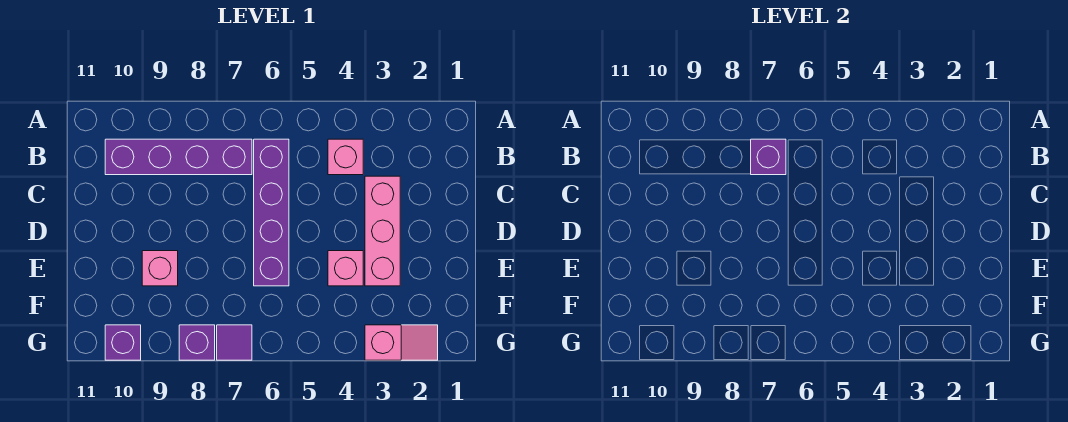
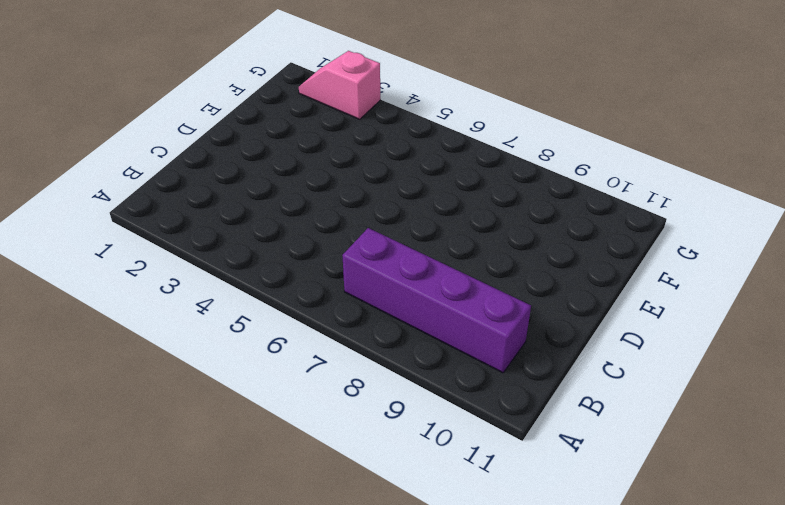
none -> pink brick B4 level 1
none -> purple brick B6:E6 level 1

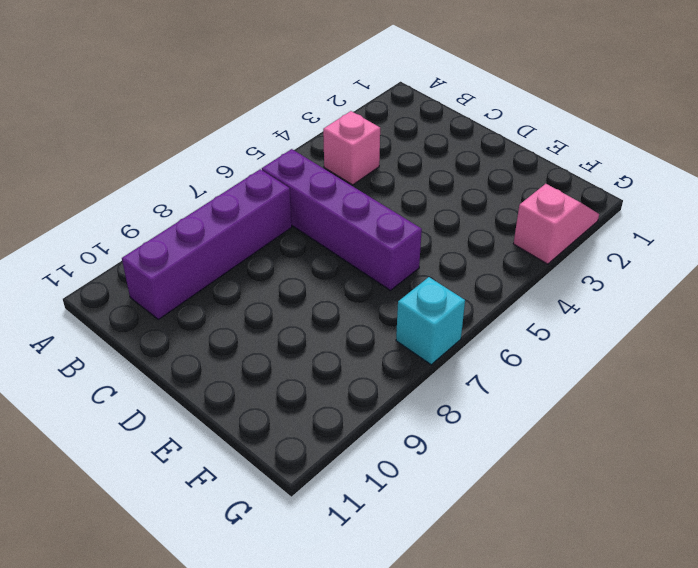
cyan brick G7 level 1 -> purple tile G7 level 1
none -> pink brick C3:E3 level 1
none -> pink brick E4 level 1

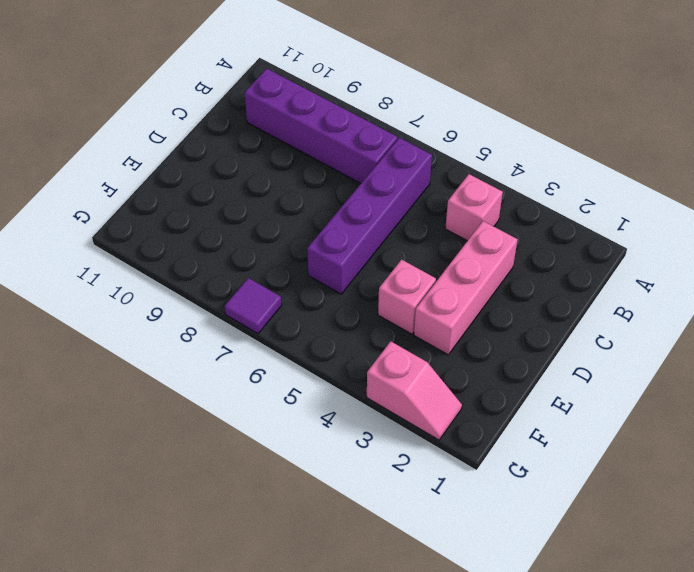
none -> pink brick E9 level 1
none -> purple brick G8 level 1

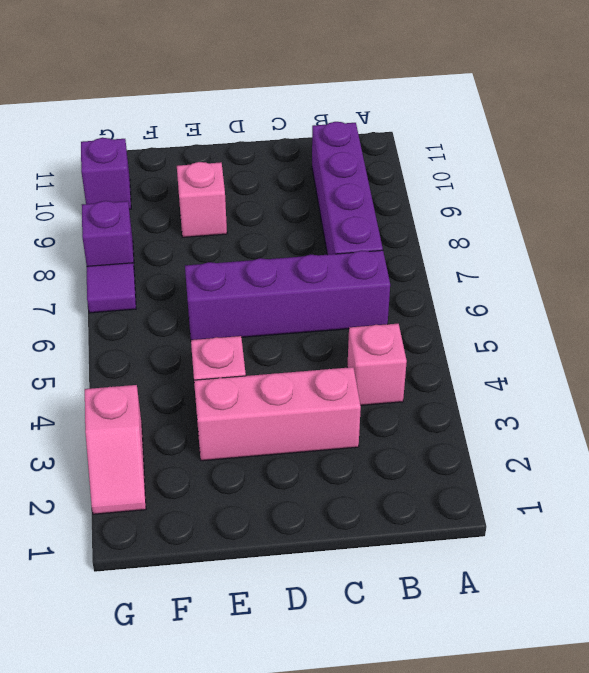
none -> purple brick B7 level 2

